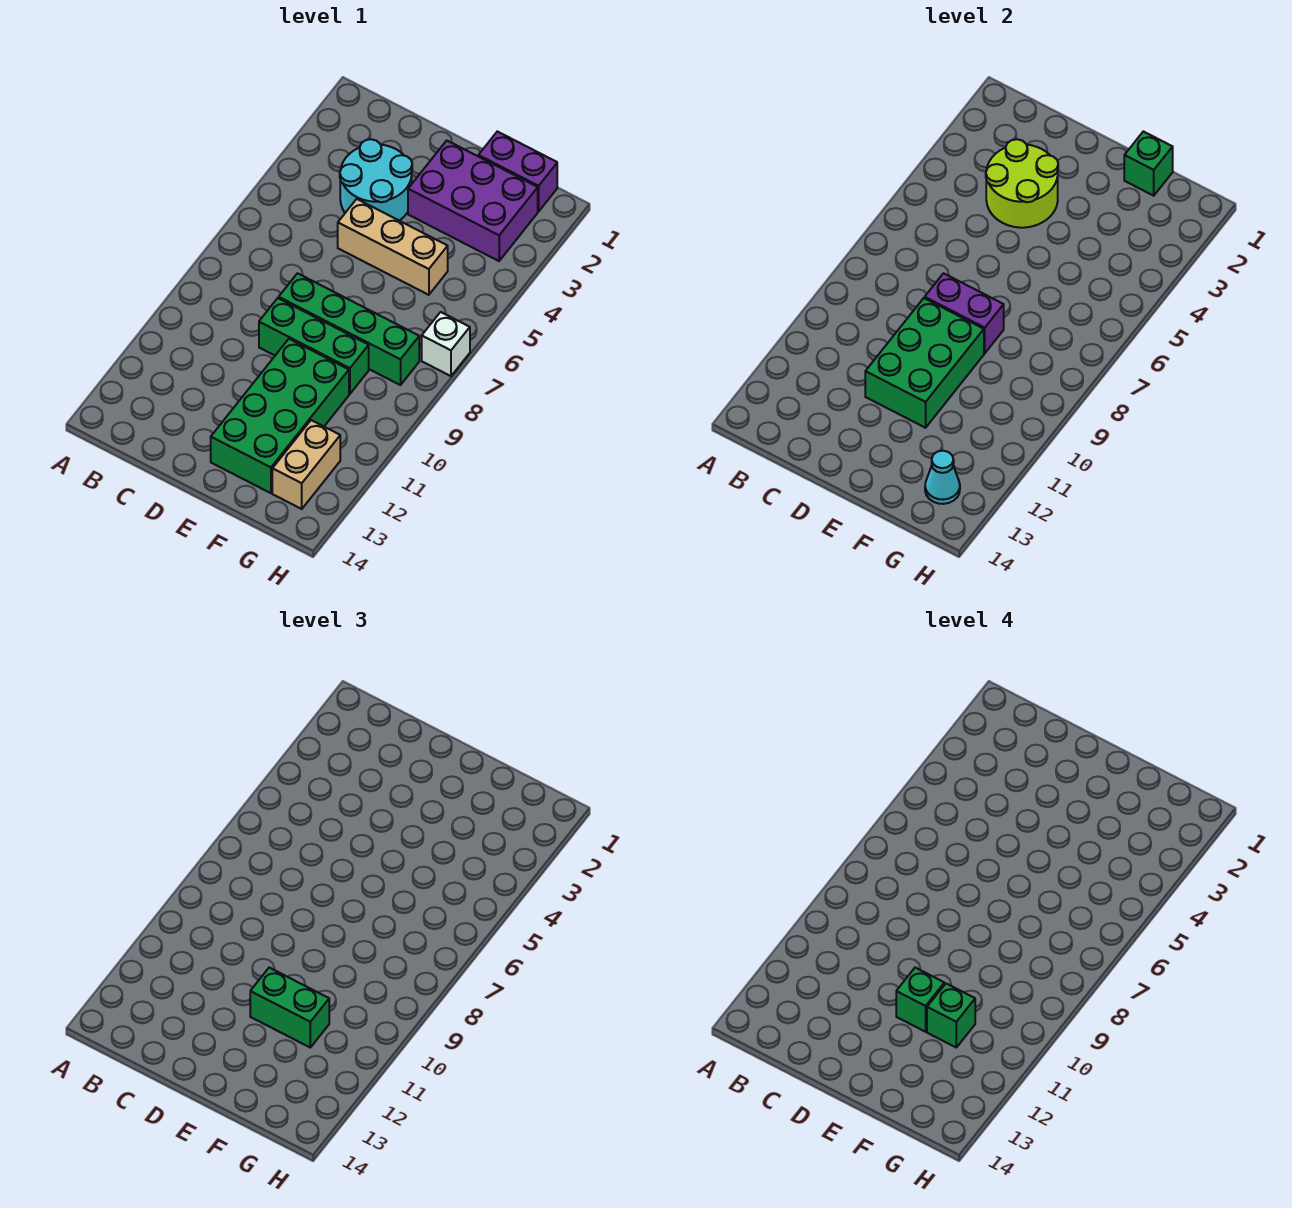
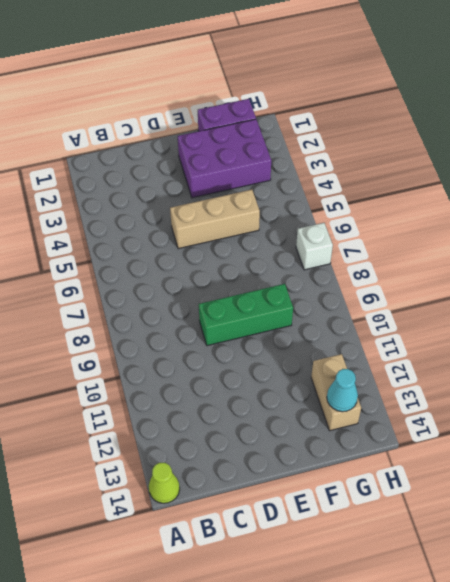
lime cone A14 level 1 -> none
none -> cyan round brick C3:D4 level 1
none -> green brick D8:G8 level 1
none -> green brick E10:F13 level 1

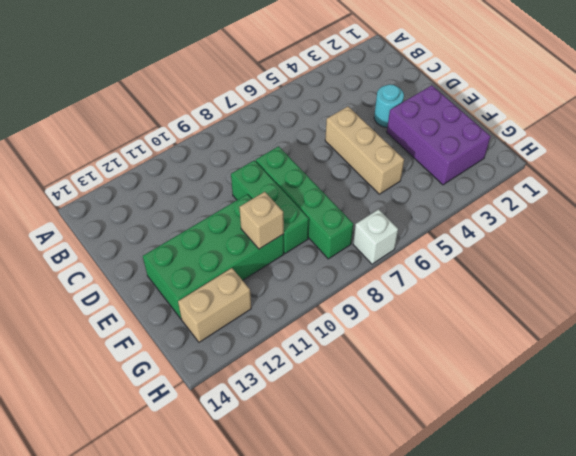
cyan round brick D3 level 1 -> cyan round brick C3:D4 level 1
tan brick F10 level 2 -> none
none -> purple brick F1:G1 level 1
none -> lime round brick C3:D4 level 2
none -> purple brick D8:E8 level 2

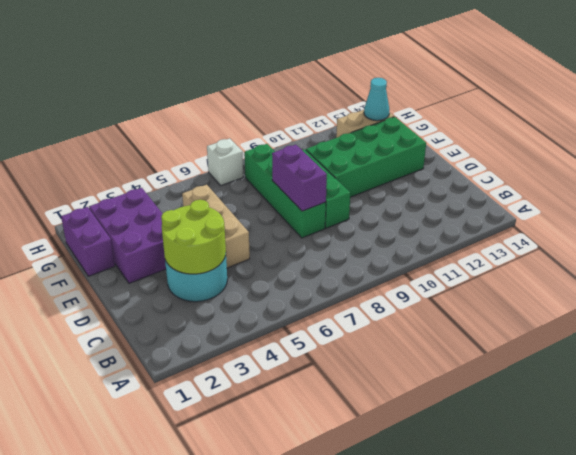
none -> green brick D9:E11 level 2
none -> green brick F1 level 2
none -> green brick E11:F11 level 3

